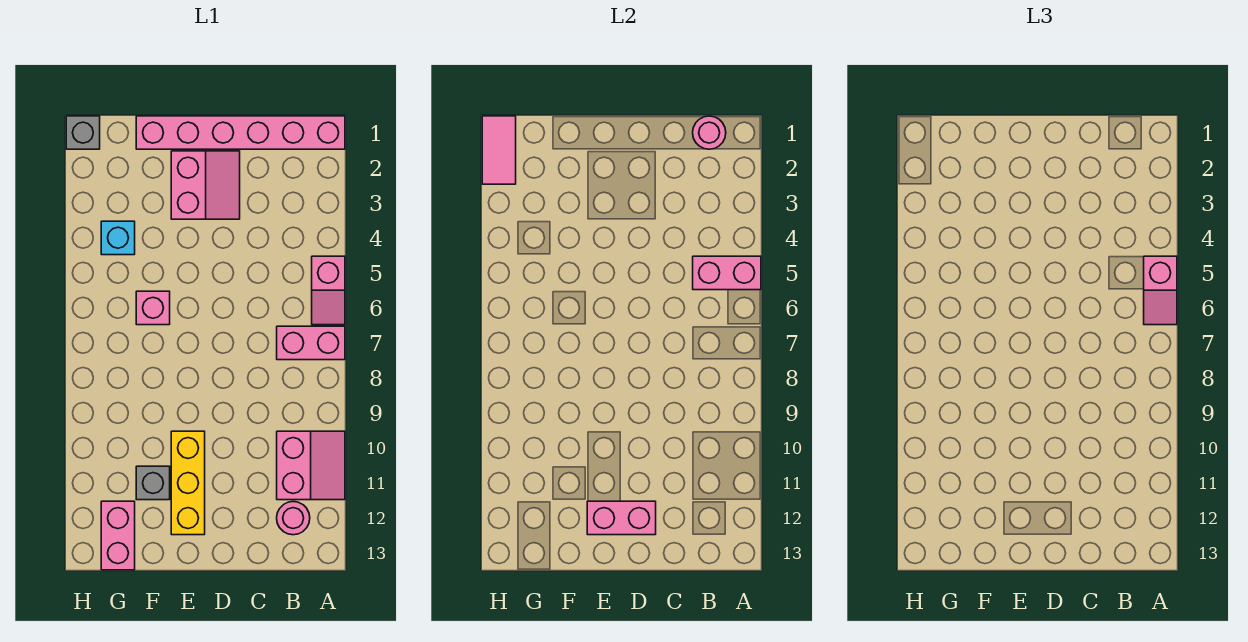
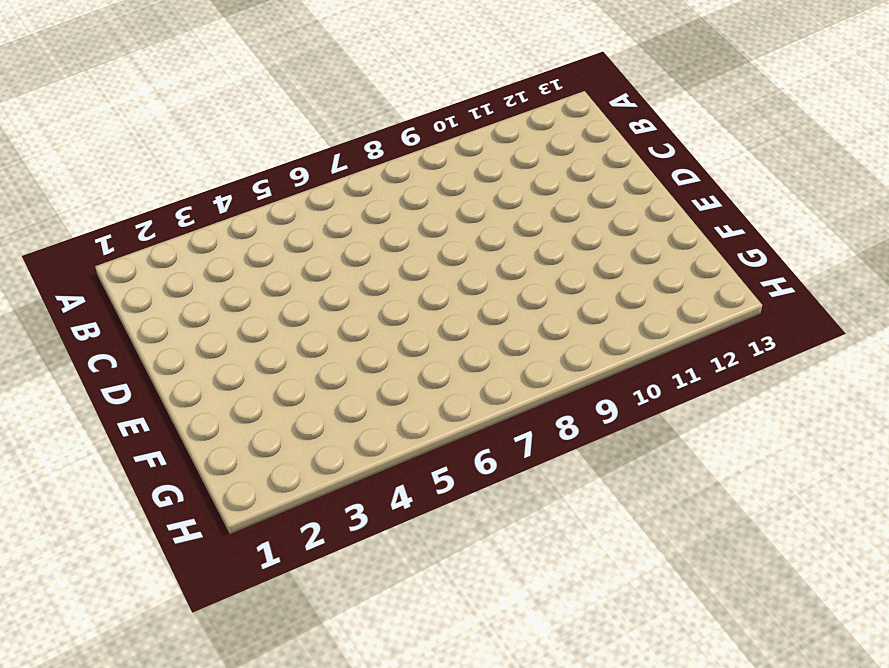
none -> pink brick A1:F1 level 1
none -> pink slope A5:A6 level 1 top 5
none -> pink brick A7:B7 level 1

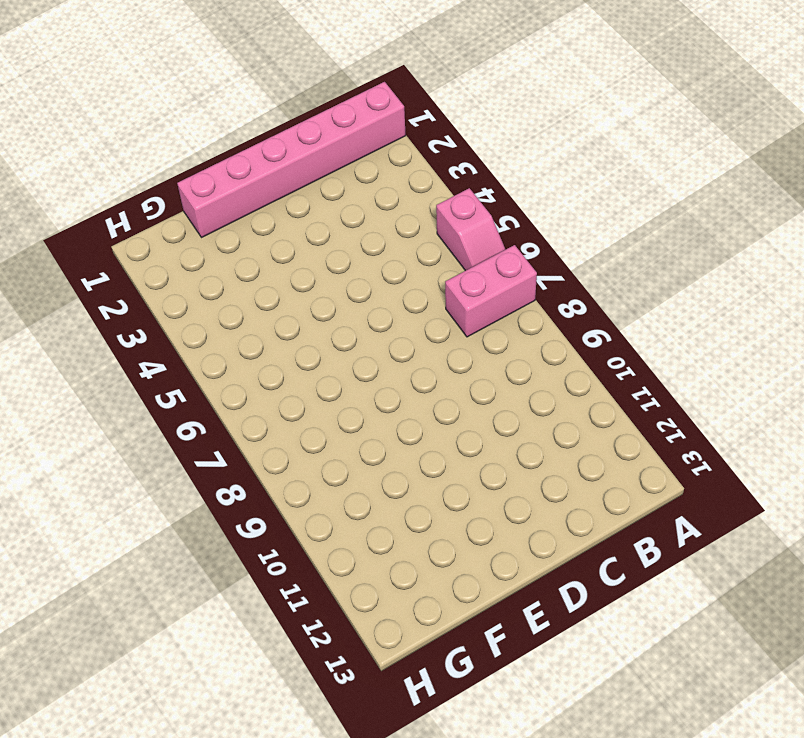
none -> pink slope A10:B11 level 1 top B
none -> pink round brick B12 level 1
none -> pink slope D2:E3 level 1 top E

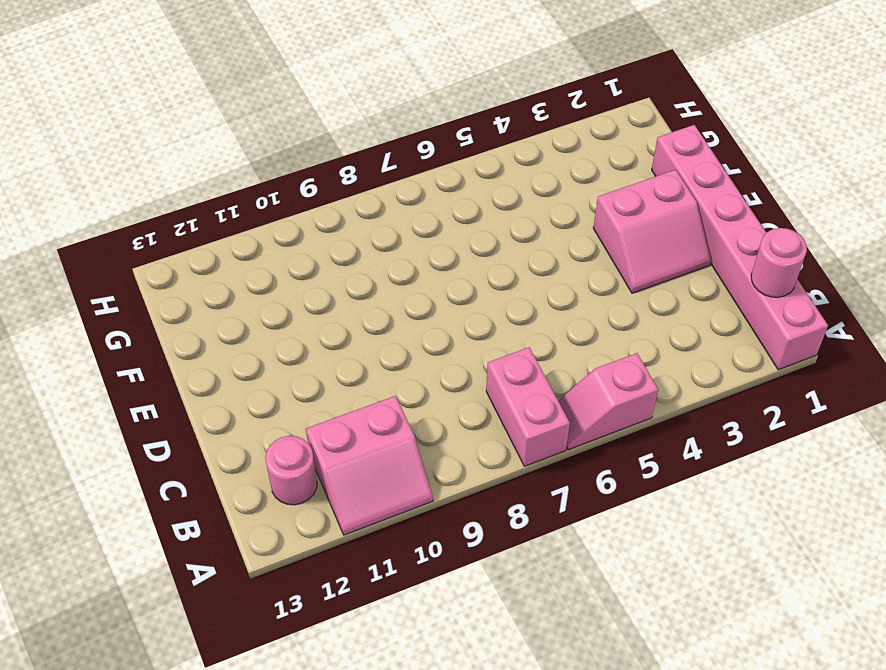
none -> yellow brick E10:E12 level 1
none -> pink brick F6 level 1
none -> grey brick F11 level 1

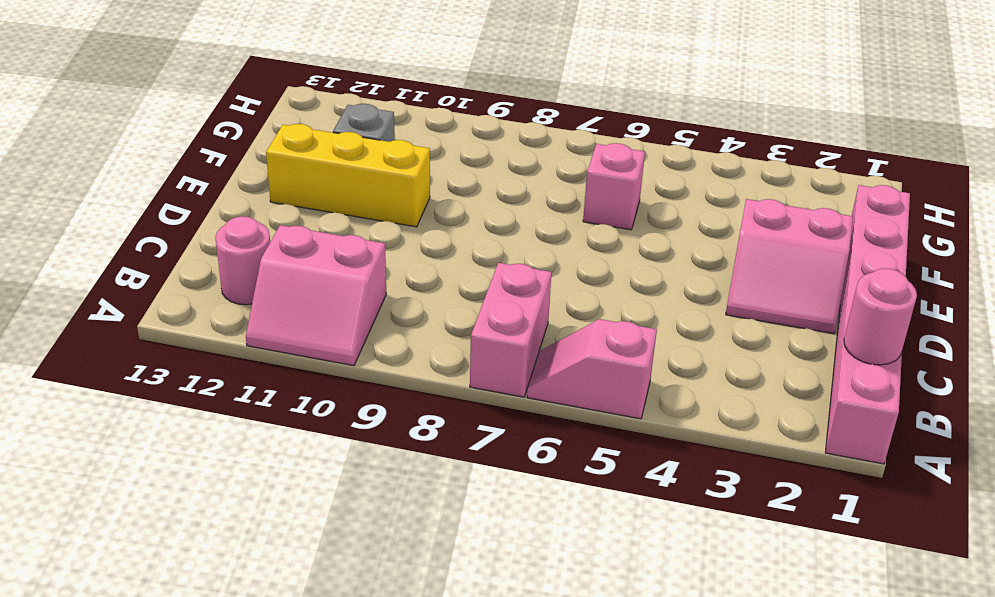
none -> cyan brick G4 level 1
none -> pink brick G12:G13 level 1
none -> grey brick H1 level 1

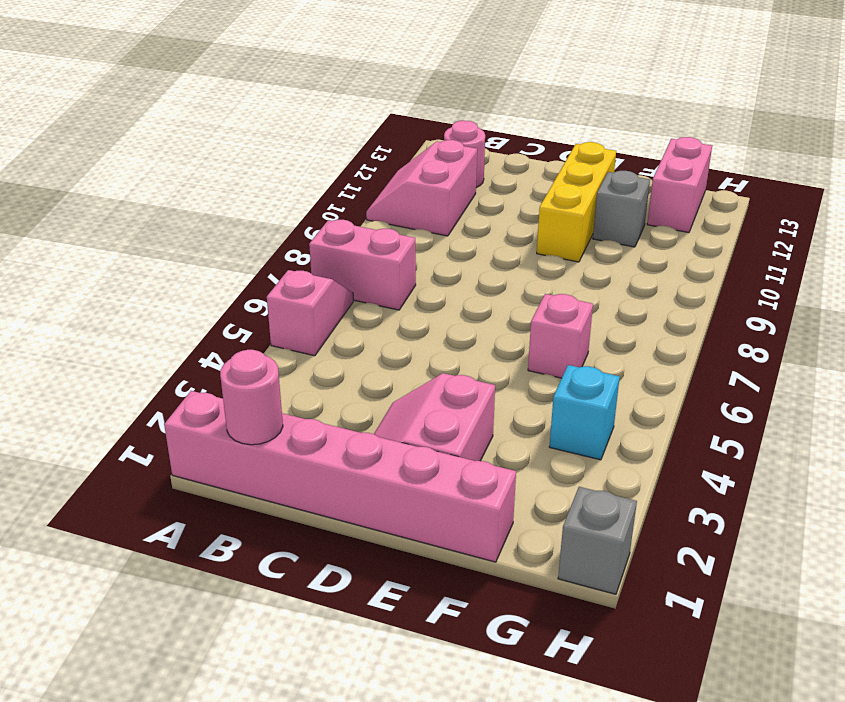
none -> pink brick A5:B5 level 2
none -> pink brick D12:E12 level 2
none -> pink tile H1:H2 level 2

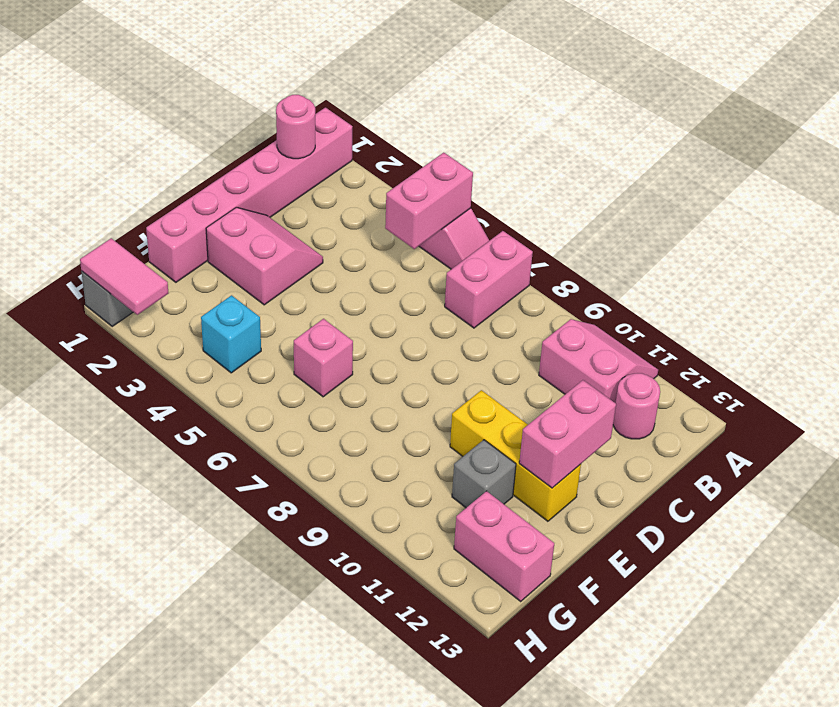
none -> pink slope A5:A6 level 3 top 5

